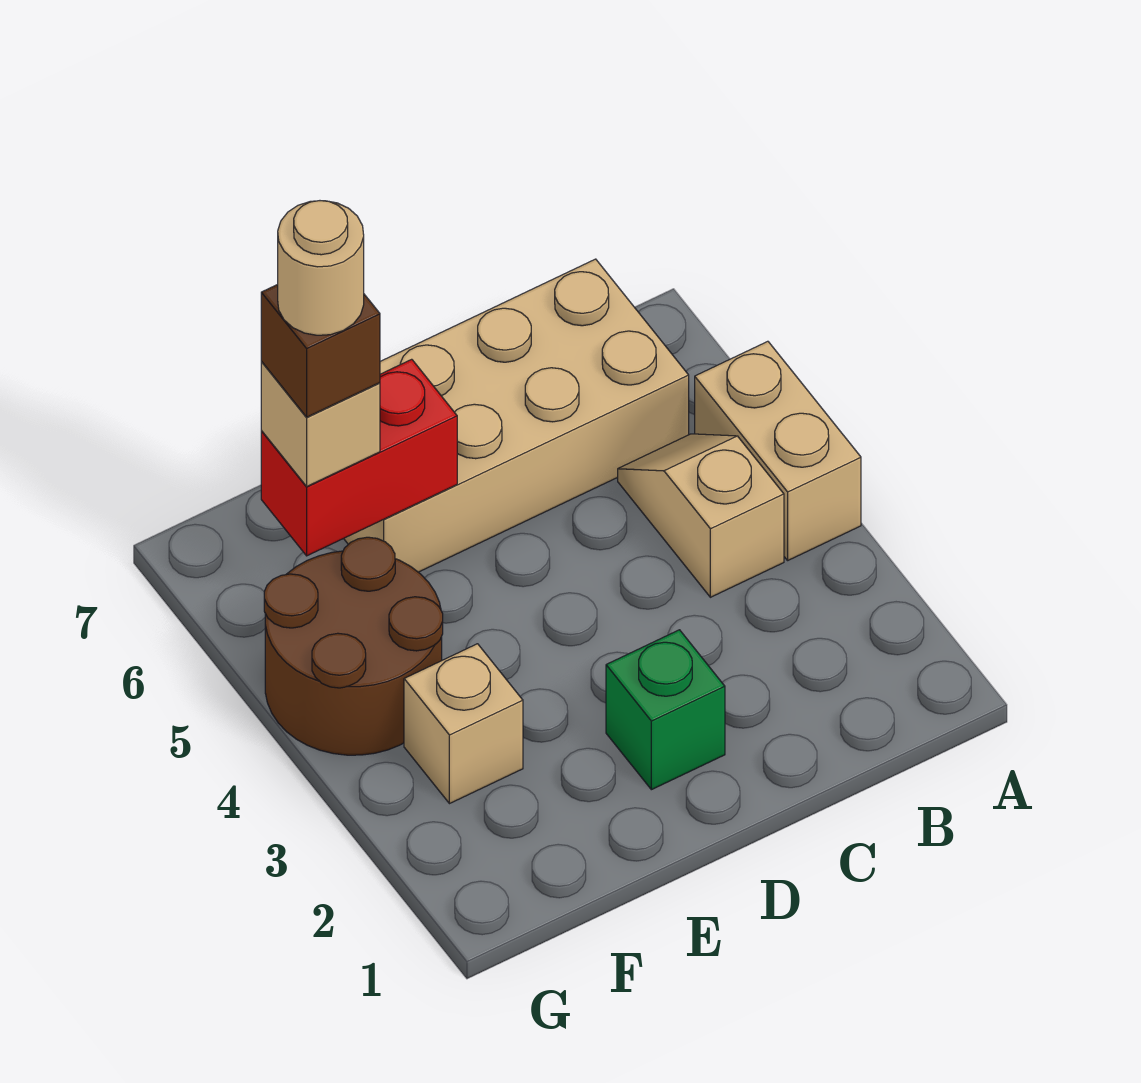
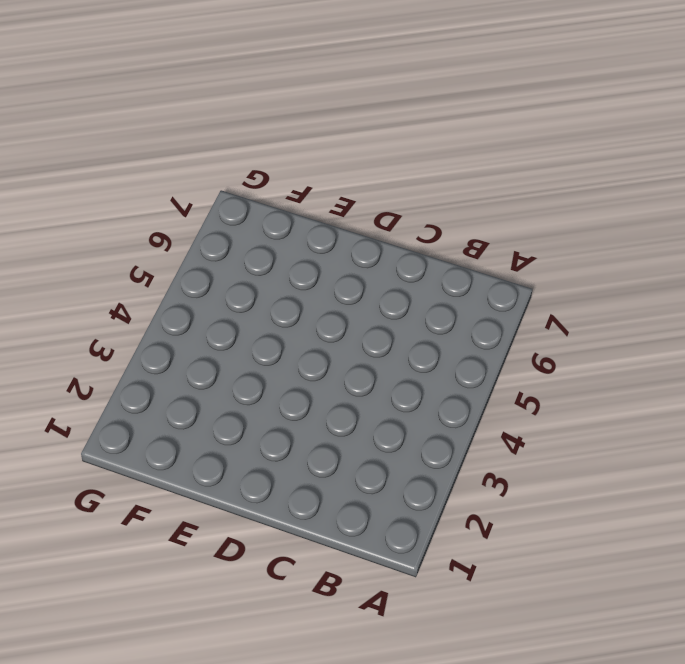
none -> tan brick A4:A5 level 1
none -> tan slope B4:B5 level 1 top 4

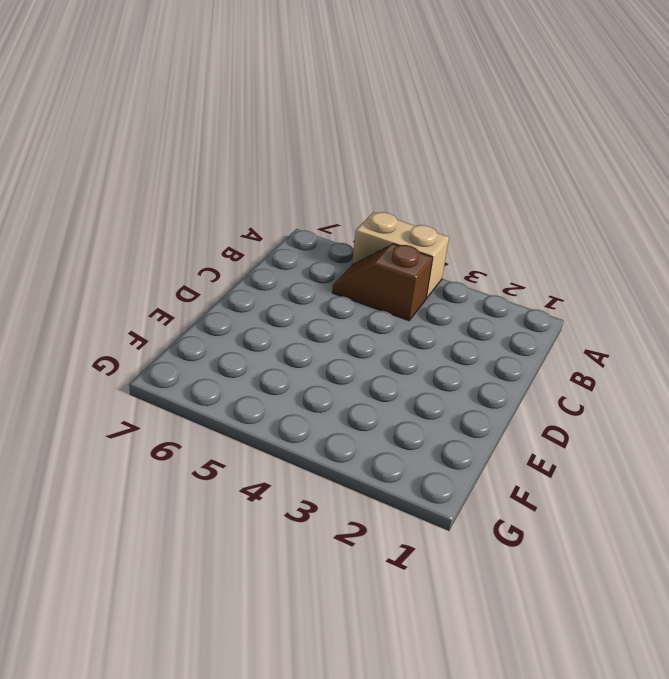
brown slope B4:B5 level 1 top 4 -> tan slope B4:B5 level 1 top 4
none -> tan brick B6:E7 level 1
none -> green brick D2 level 1

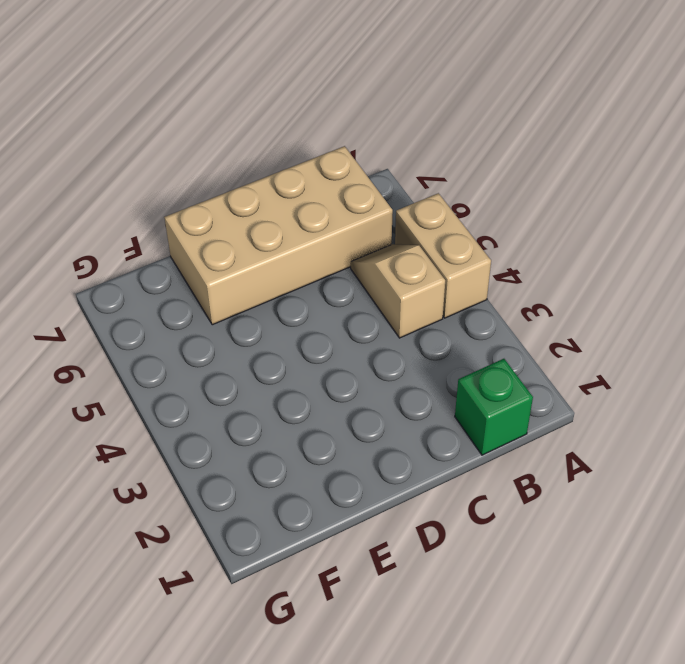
green brick B1 level 1 -> green brick D2 level 1
none -> tan brick F3 level 1
none -> brown round brick F4:G5 level 1

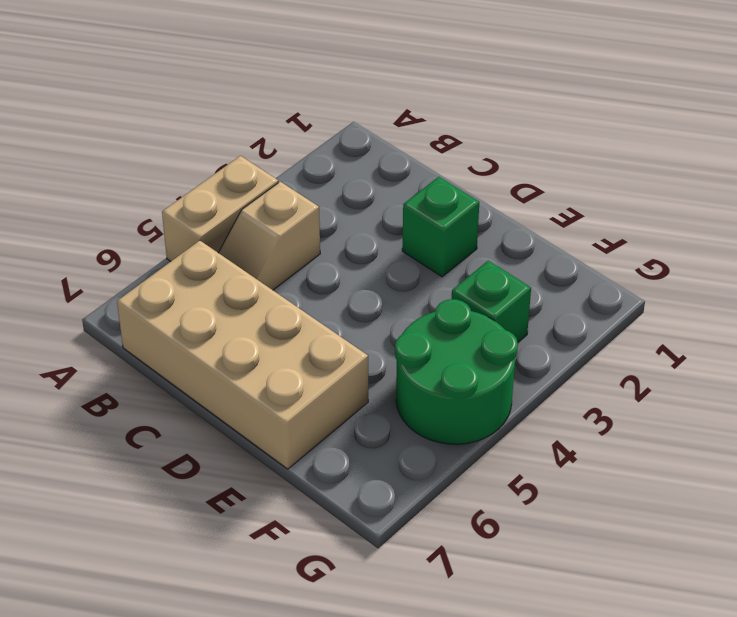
green brick F3 level 1 -> tan brick F3 level 1
green round brick F4:G5 level 1 -> brown round brick F4:G5 level 1
none -> red brick E6:F6 level 2
none -> tan brick F6 level 3

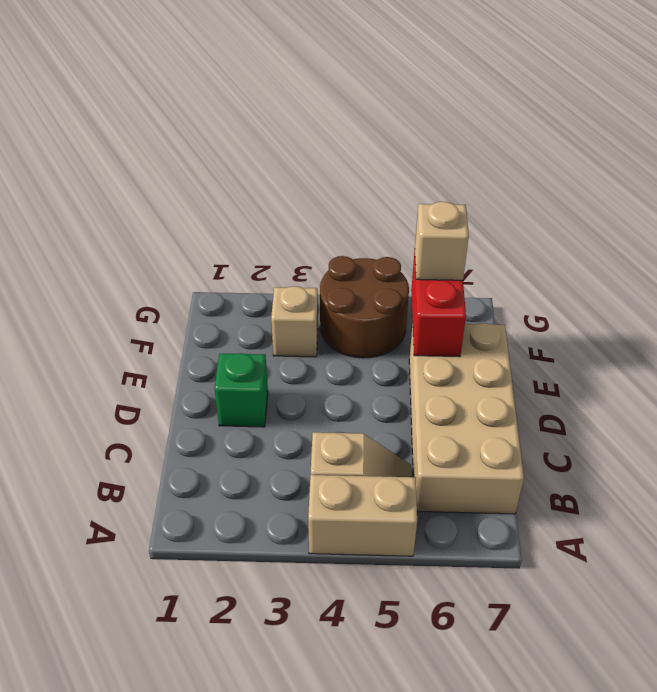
none -> brown brick F6 level 4
none -> tan round brick F6 level 5

